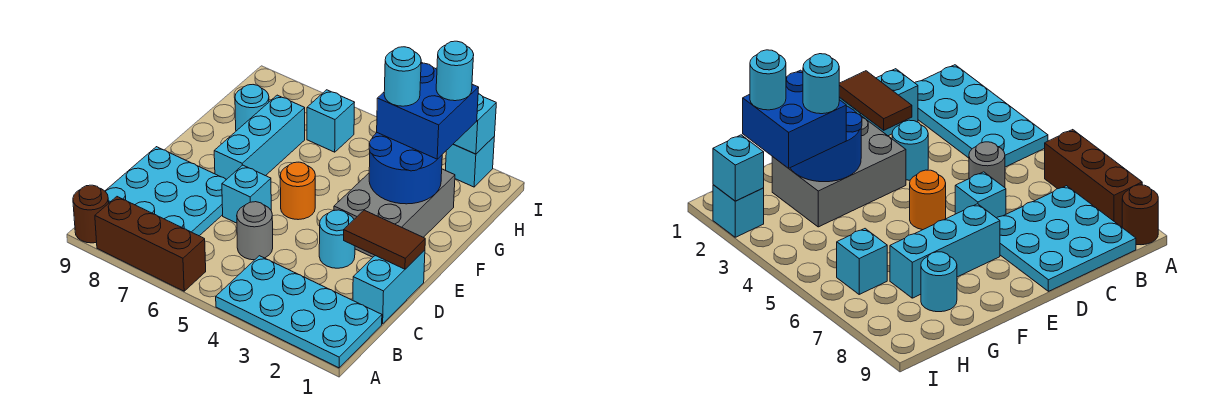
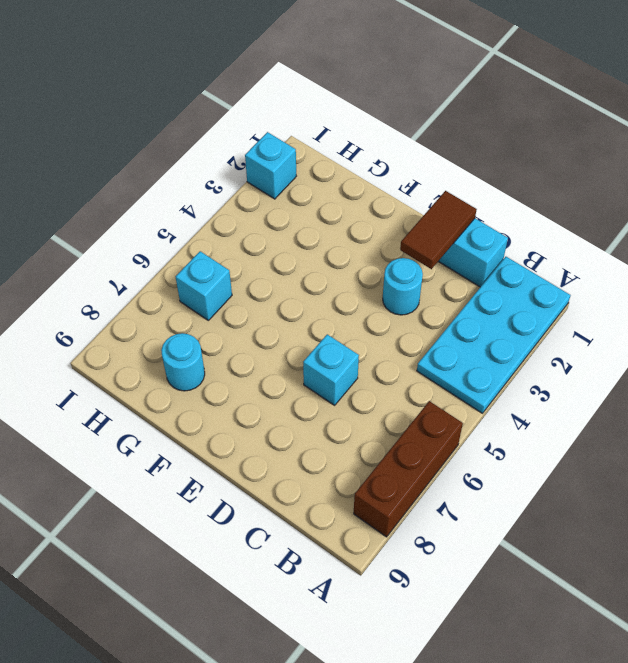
none -> brown round brick A9 level 1
none -> cyan plate B7:D9 level 1
none -> grey round brick C5 level 1

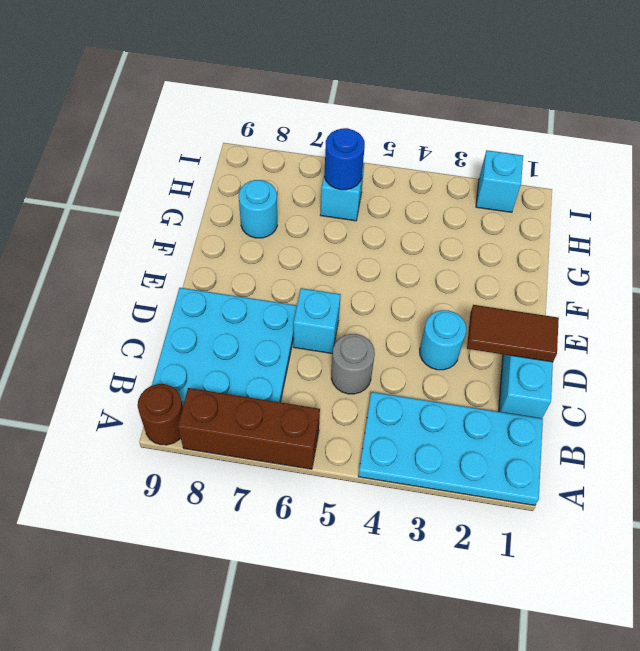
blue round brick H6 level 2 -> none
none -> grey brick E2:G3 level 1
none -> orange round brick E5 level 1
none -> cyan brick E7:G7 level 1

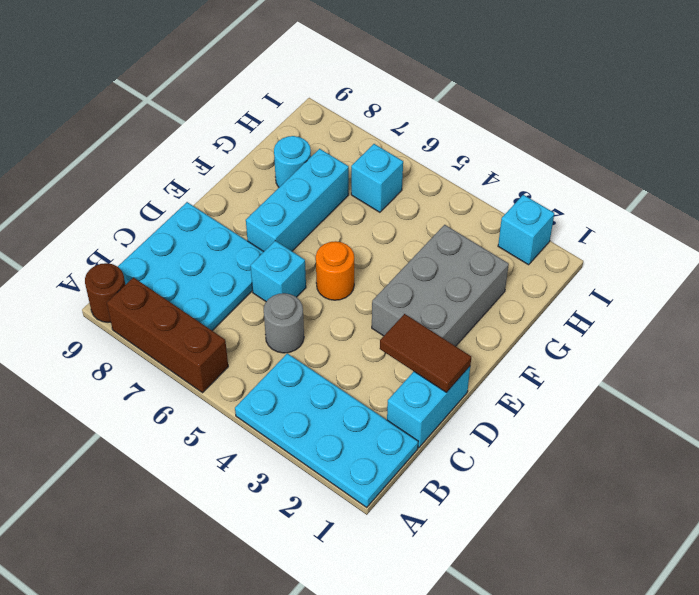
none -> cyan round brick D3 level 1
none -> blue round brick F2:G3 level 2
none -> cyan brick I2 level 2

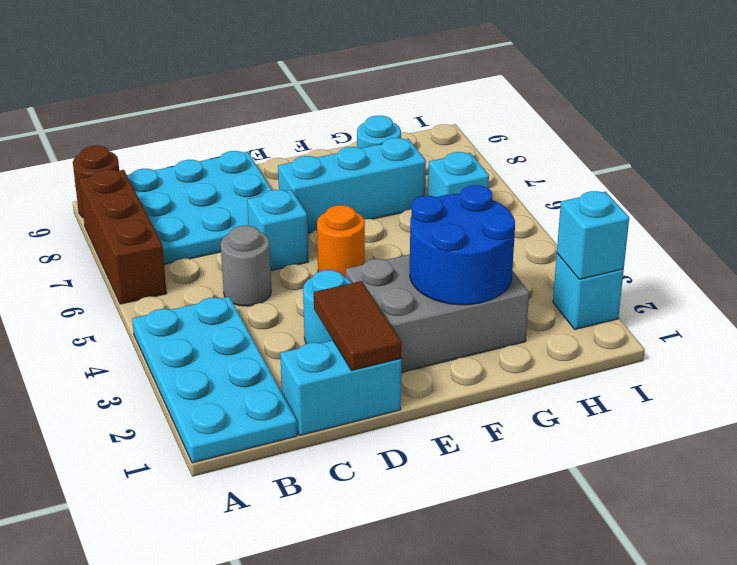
none -> blue brick G2:H3 level 3
none -> cyan round brick G3 level 4
none -> cyan round brick H2 level 4

